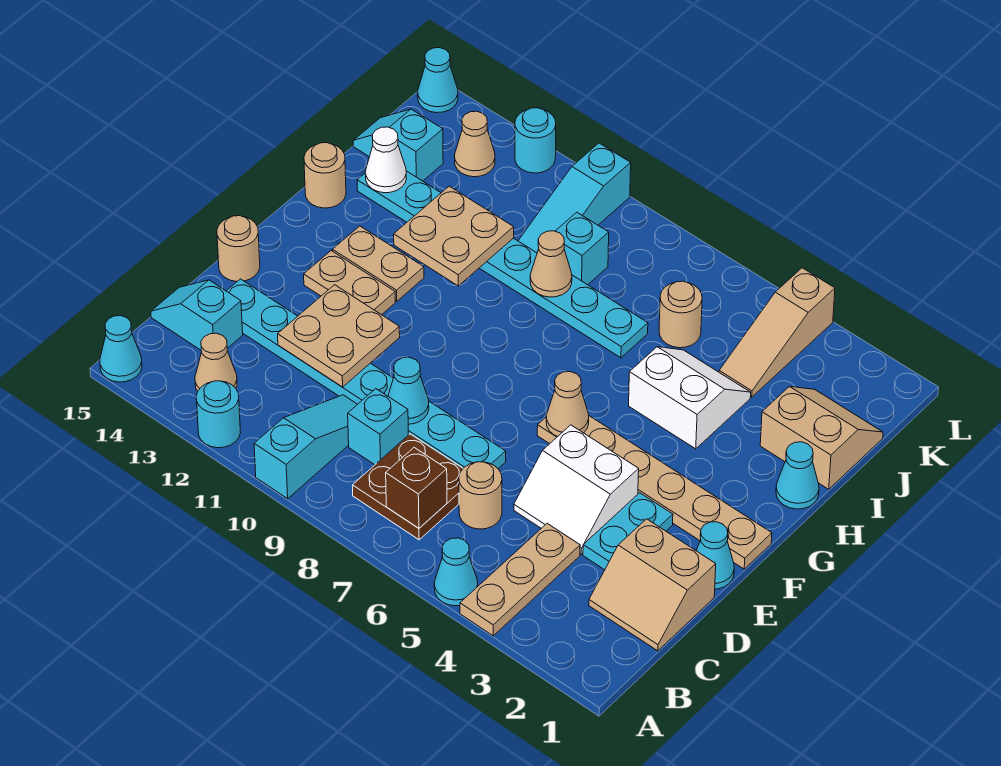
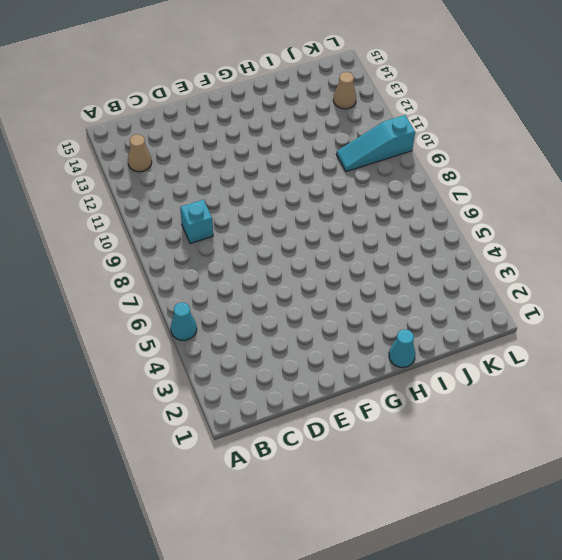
none -> tan plate A4:C4 level 1
none -> cyan slope A10:C10 level 1 top A
none -> cyan round brick A12 level 1
none -> cyan cone A15 level 1

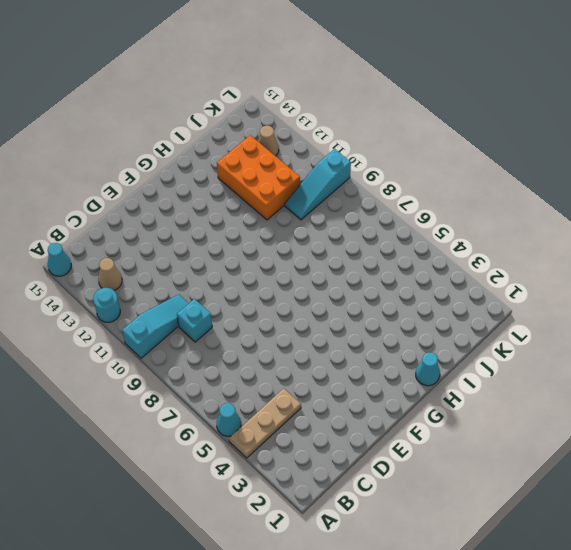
orange brick I11:J13 level 1 -> cyan plate I7:I14 level 1
none -> brown plate B7:C8 level 1
none -> tan slope C1:D2 level 1 top D
none -> tan round brick C6 level 1
none -> cyan slope C14:C15 level 1 top 14

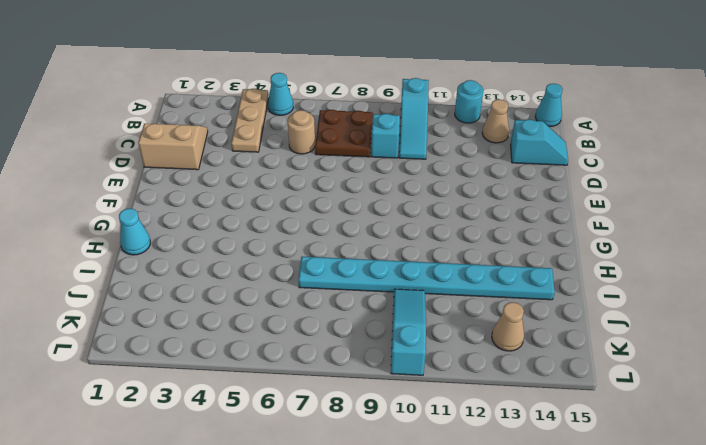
none -> cyan plate D3:E3 level 1
none -> white slope D4:E5 level 1 top E
none -> cyan plate D7:D14 level 1
none -> cyan cone E1 level 1

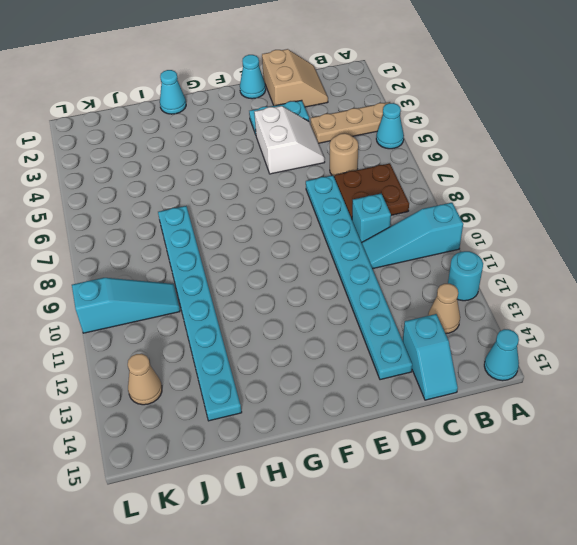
none -> tan round brick E15 level 1
none -> tan plate F1:F6 level 1
none -> tan plate F12:F13 level 1
none -> tan plate G12:G13 level 1

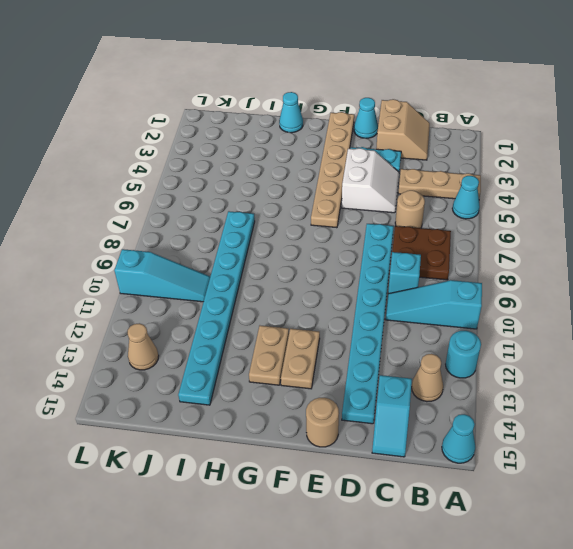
none -> white slope H4:I5 level 1 top H
none -> tan round brick H15 level 1
none -> tan slope I1:J2 level 1 top I
none -> tan slope J4:L4 level 1 top L

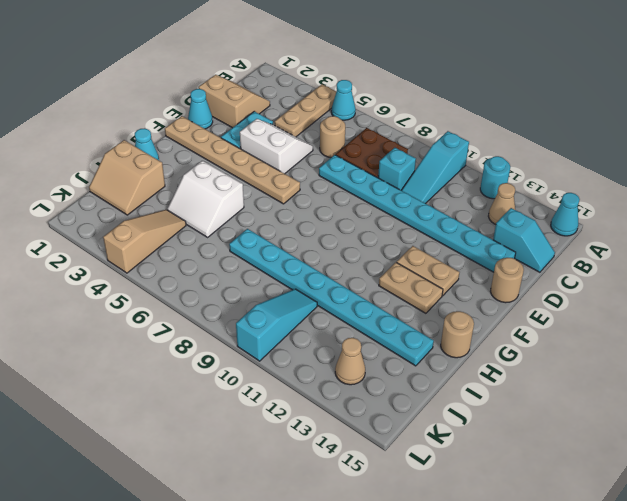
none -> tan round brick J6 level 1
none -> cyan brick J9 level 1
none -> cyan slope J14:J15 level 1 top 14
none -> cyan round brick L12 level 1

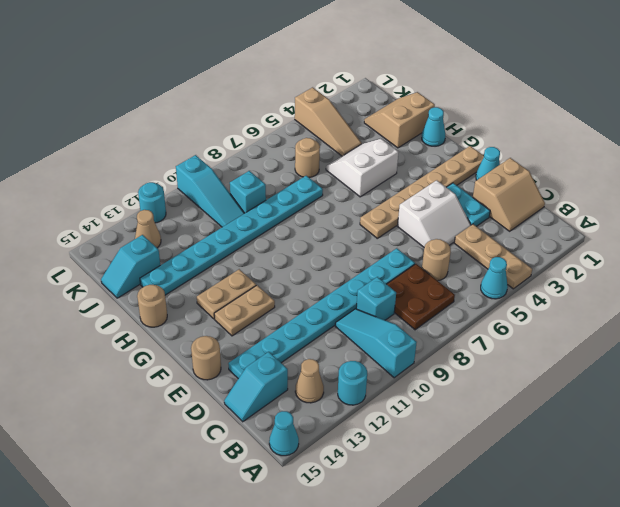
none -> cyan cone L15 level 1
none -> brown brick B7 level 2
none -> cyan cone D9 level 2
none -> tan plate D11:E12 level 2

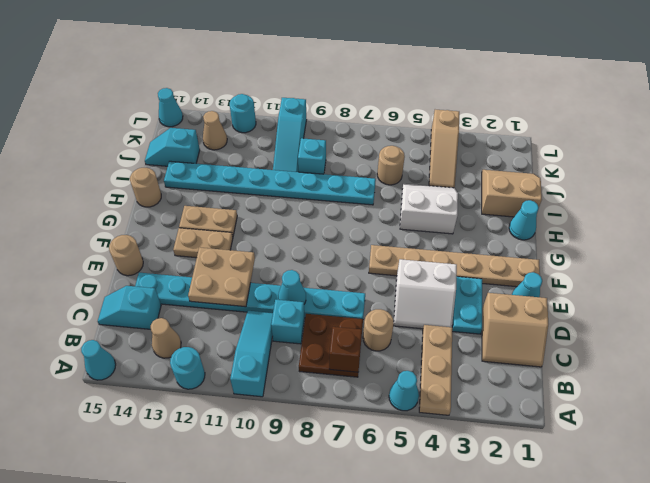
none -> tan cone F6 level 2
none -> tan plate H11:I12 level 2
none -> tan cone I9 level 2
none -> white cone I14 level 2

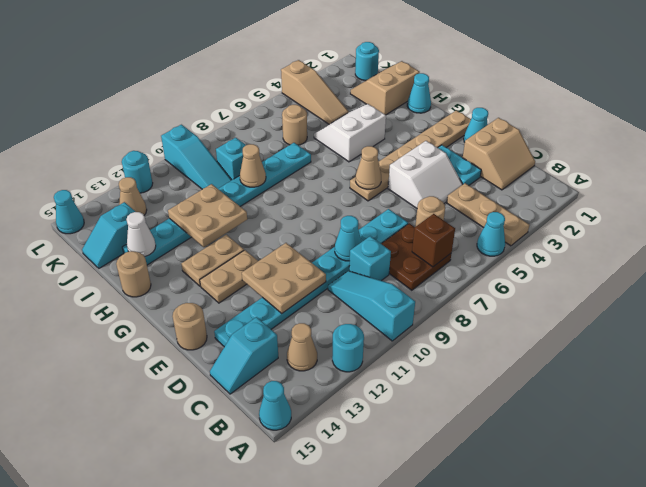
cyan round brick K1 level 1 -> none

